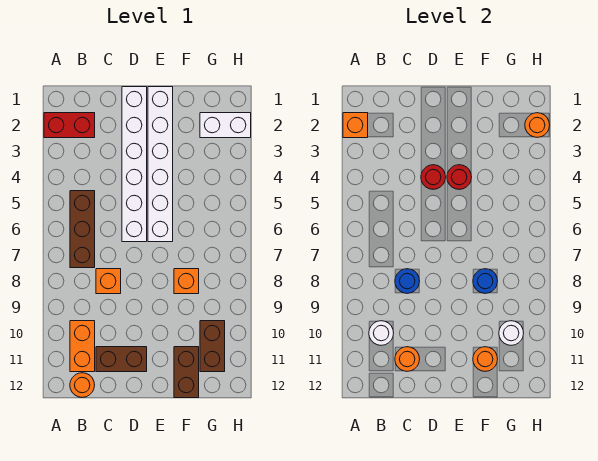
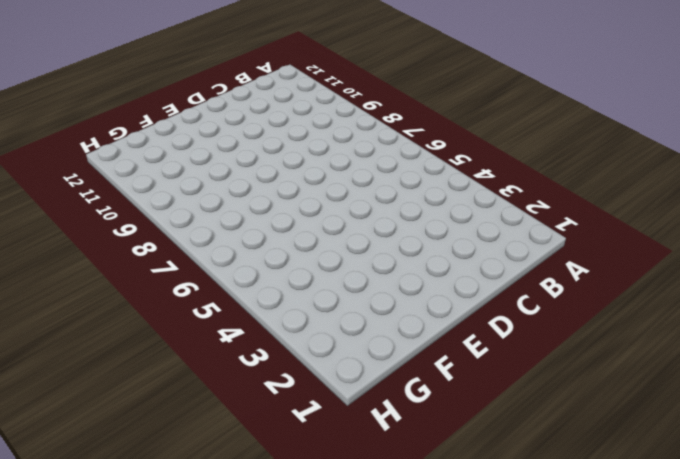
none -> red brick A2:B2 level 1
none -> brown brick B5:B7 level 1
none -> orange brick B10:B11 level 1

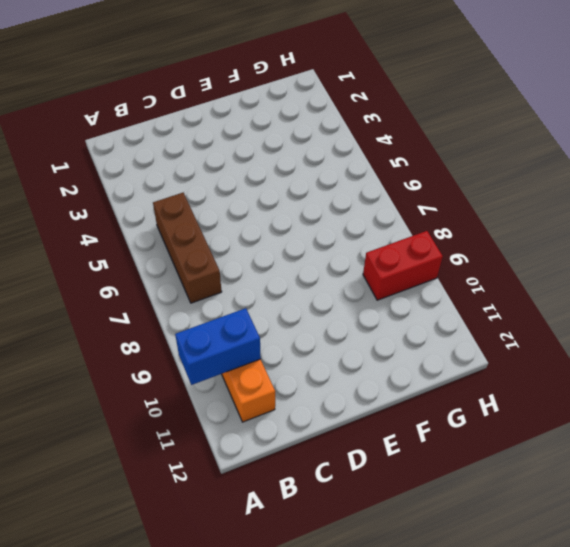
blue brick A10:B10 level 2 -> white round brick B10 level 2
red brick G9:H9 level 1 -> red brick A2:B2 level 1
none -> orange round brick B12 level 1
none -> orange brick C8 level 1
none -> brown brick C11:D11 level 1

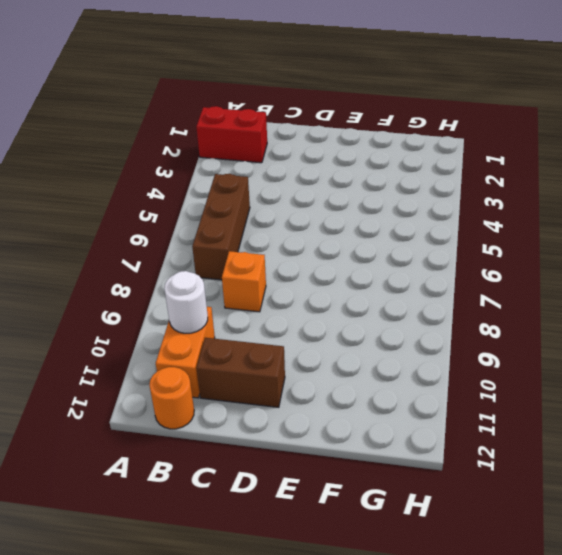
none -> white brick D1:D6 level 1
none -> white brick E1:E6 level 1
none -> orange brick F8 level 1

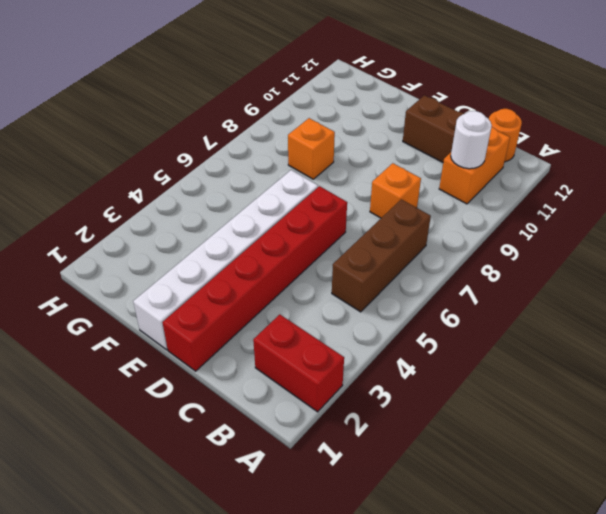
red brick D1:D6 level 1 -> white brick D1:D6 level 1
none -> brown brick F11:F12 level 1
none -> white brick G2:H2 level 1
none -> brown brick G10:G11 level 1

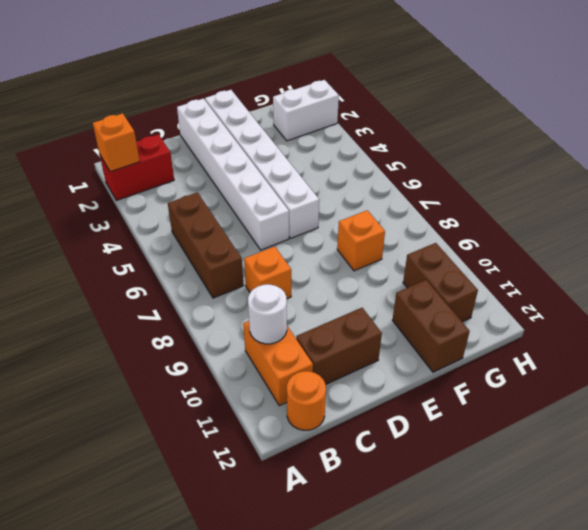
none -> blue round brick C8 level 2
none -> orange round brick C11 level 2
none -> red round brick D4 level 2

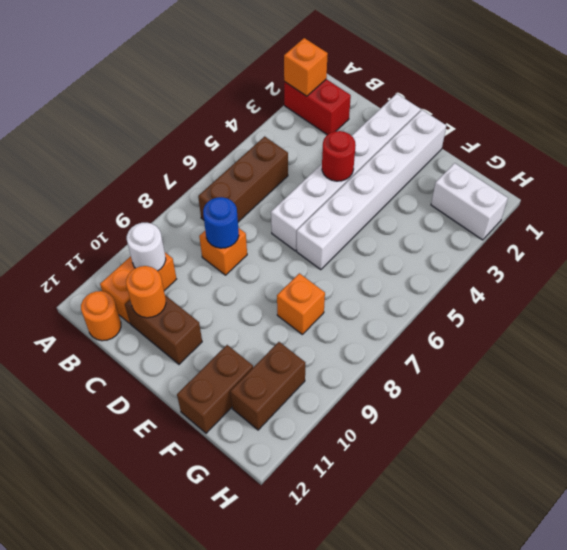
none -> red round brick E4 level 2
none -> blue round brick F8 level 2
none -> orange round brick F11 level 2

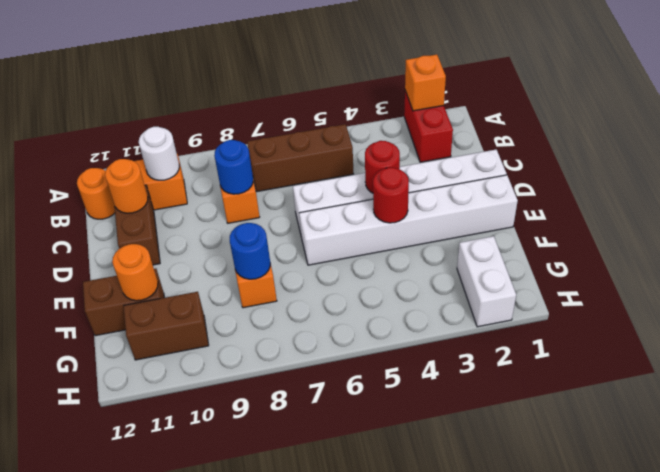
none -> white round brick G10 level 2
none -> orange round brick H2 level 2

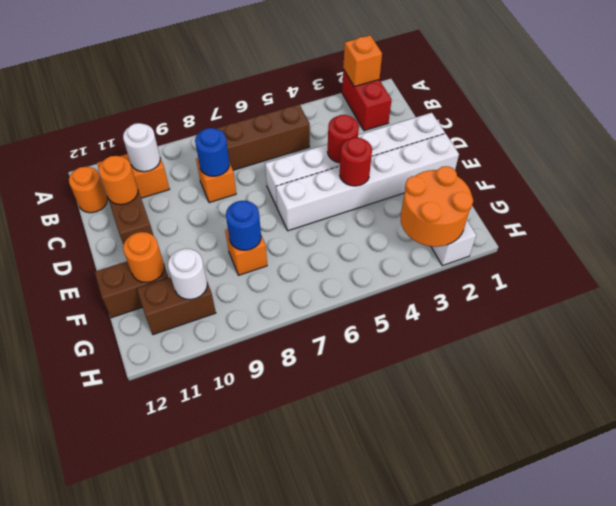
orange round brick G2:H3 level 2 -> orange round brick H2 level 2

